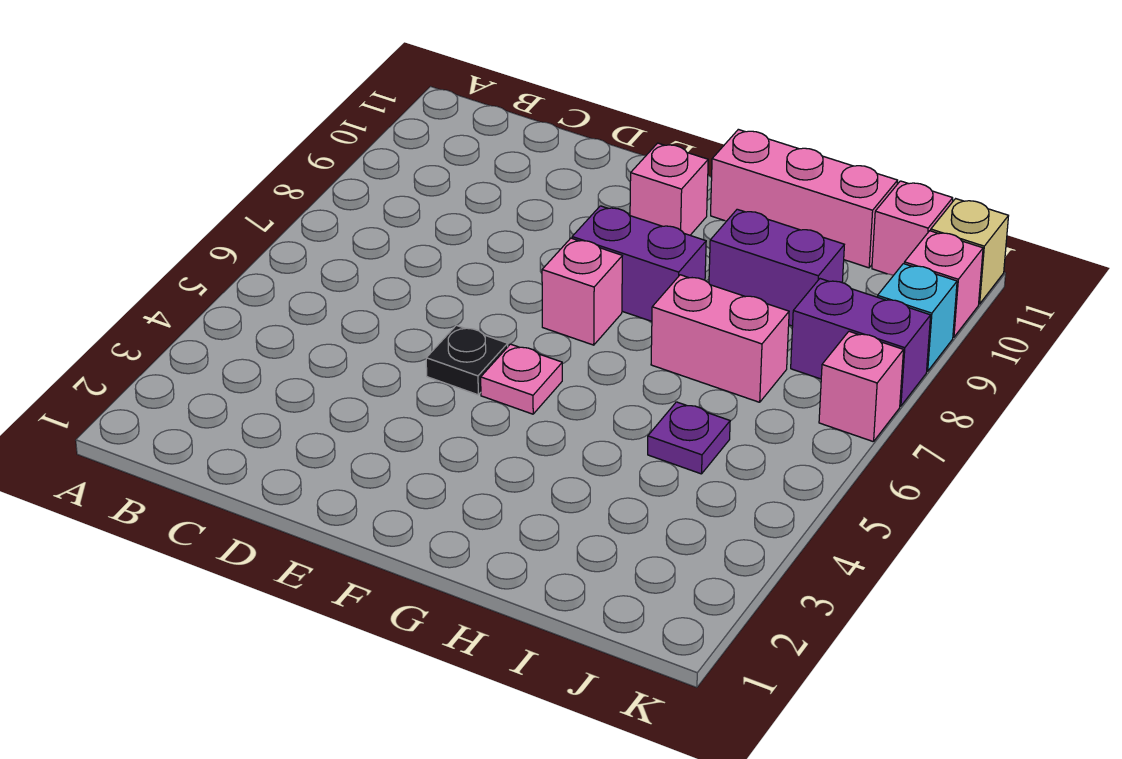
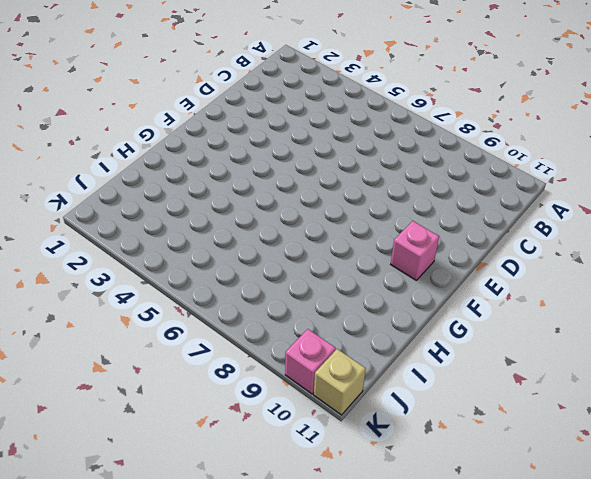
none -> black plate E5 level 1
none -> pink plate F5 level 1
none -> pink brick F7 level 1

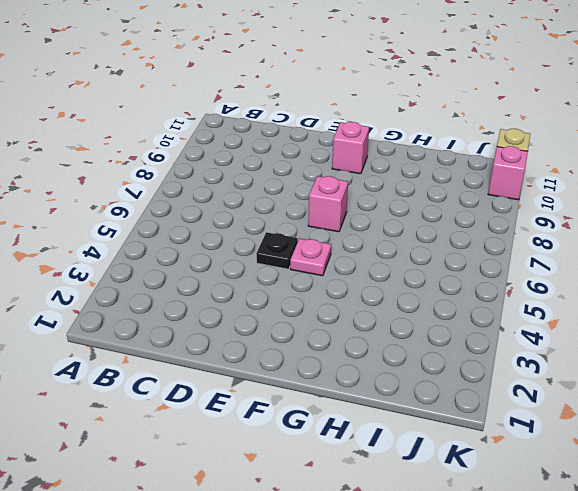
none -> purple brick F8:G8 level 1
none -> pink brick G11:I11 level 1
none -> pink brick H7:I7 level 1

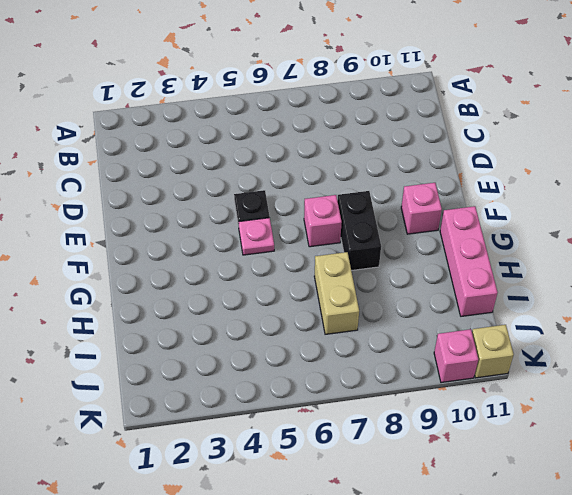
black brick F8:G8 level 1 -> purple brick F8:G8 level 1
tan brick H7:I7 level 1 -> pink brick H7:I7 level 1
none -> purple brick H9:I9 level 1
none -> purple plate I5 level 1
none -> purple brick J8:K8 level 1

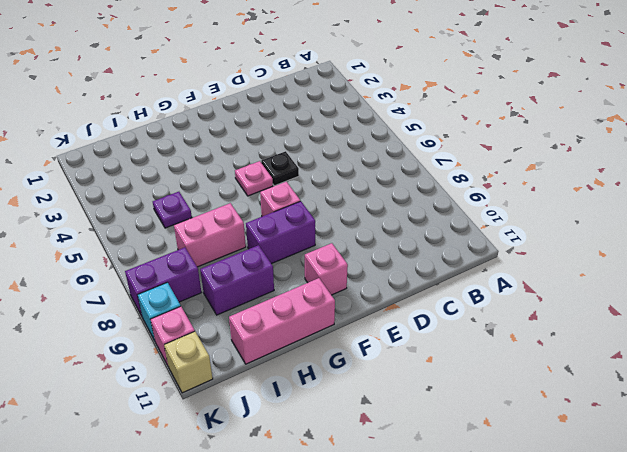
none -> pink brick J11 level 1
none -> pink brick K7 level 1

